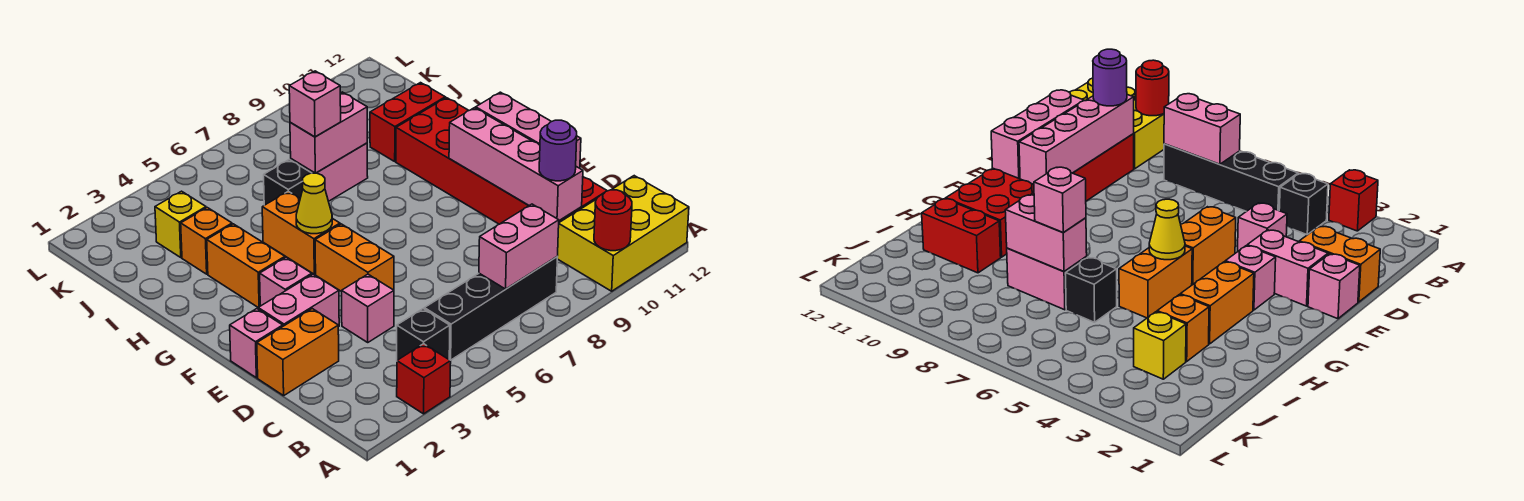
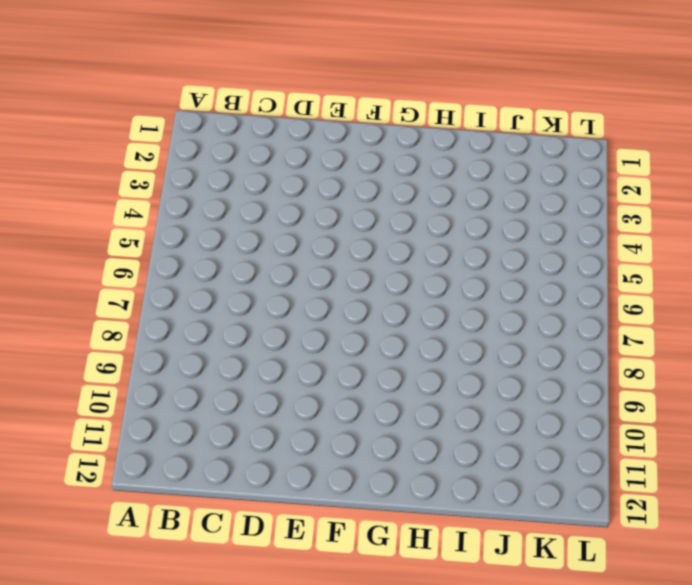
none -> red brick A3 level 1
none -> yellow brick A10:B12 level 1
none -> black brick B4 level 1

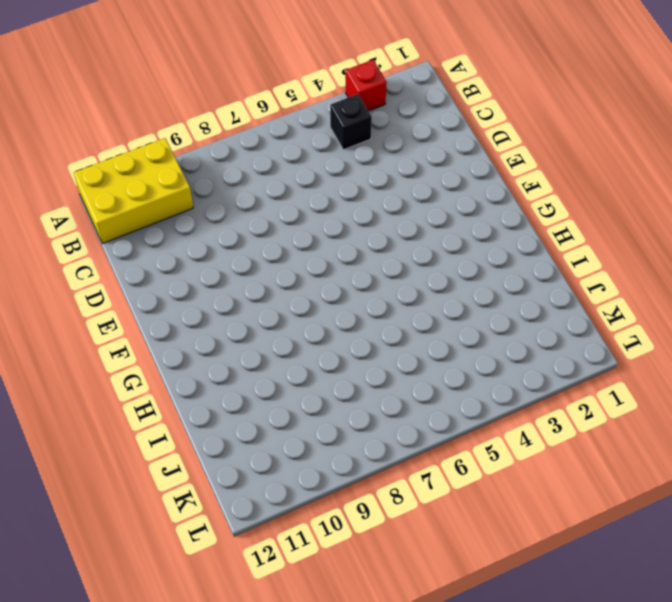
none -> black brick B5:B8 level 1
none -> red brick C10:H11 level 1
none -> orange brick D1:D2 level 1

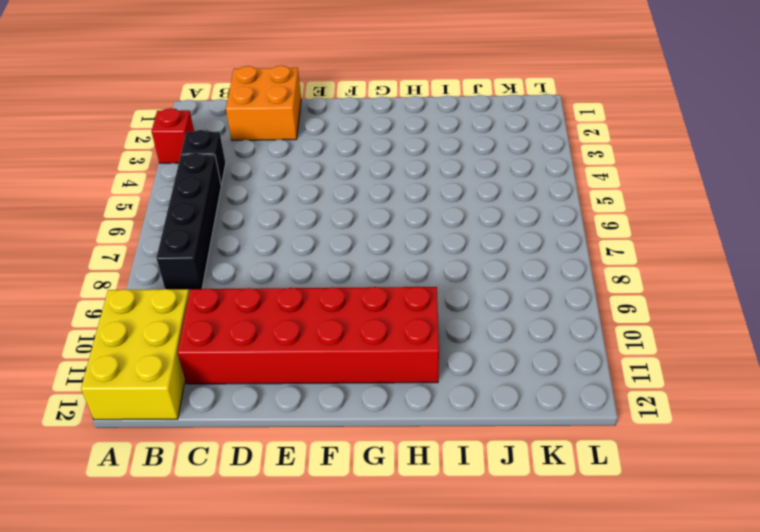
orange brick C1:D2 level 1 -> orange brick D1:D2 level 1
none -> pink brick D4 level 1
none -> pink brick E1 level 1
none -> pink brick E2:E3 level 1

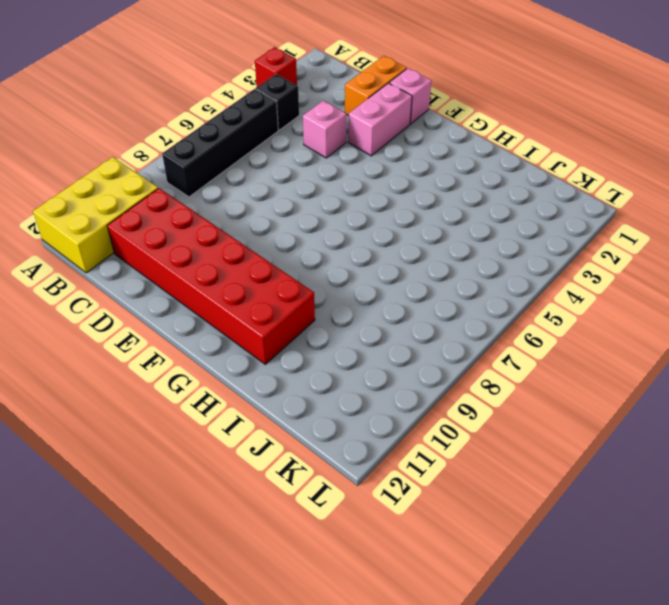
none -> orange brick E5:F5 level 1
none -> pink brick F3 level 1
none -> orange brick G3:H3 level 1

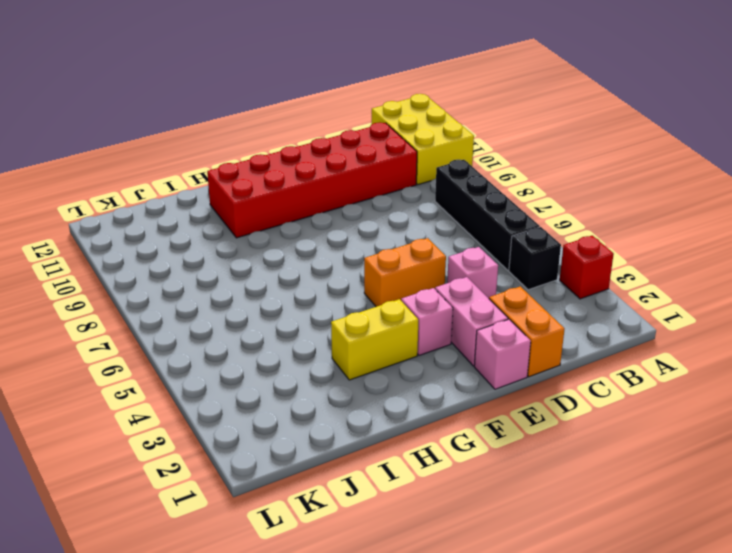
yellow brick G3:H3 level 1 -> orange brick G3:H3 level 1
none -> orange brick G5:H5 level 1
none -> orange brick I3 level 1
none -> black brick I6 level 1

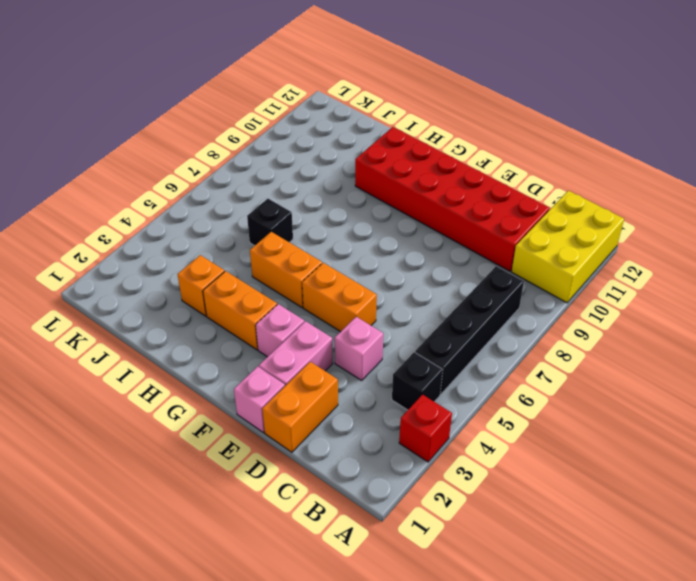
none -> pink brick I7:I8 level 1
none -> red brick I10:I11 level 1
none -> yellow brick J3 level 1

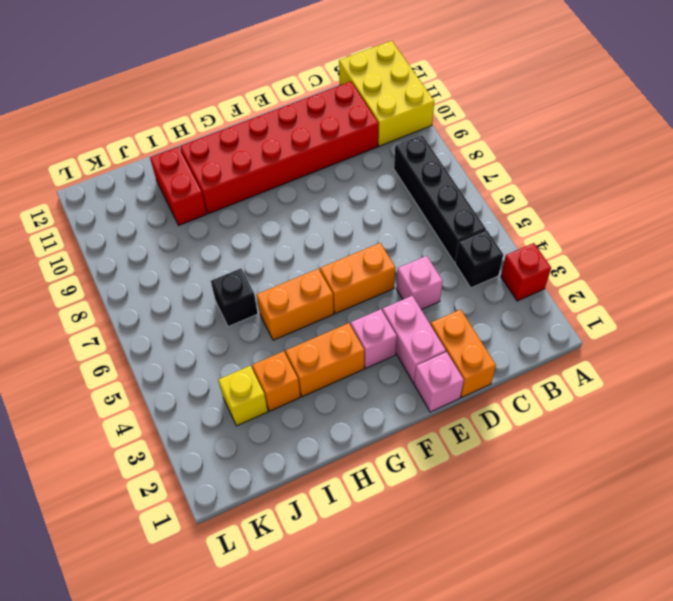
none -> pink brick I7:I8 level 1
none -> red round brick A10 level 2
none -> pink brick B7:B8 level 2

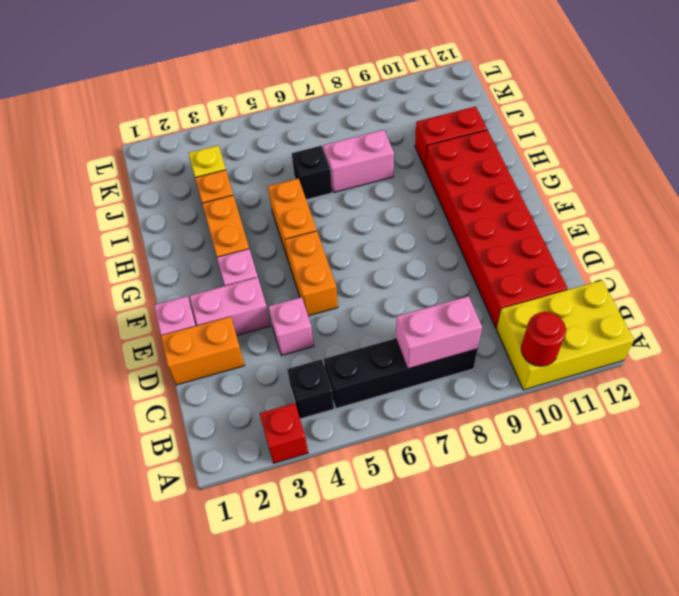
none -> pink brick C10:F10 level 2
none -> pink brick D11:F11 level 2
none -> yellow cone G5 level 2

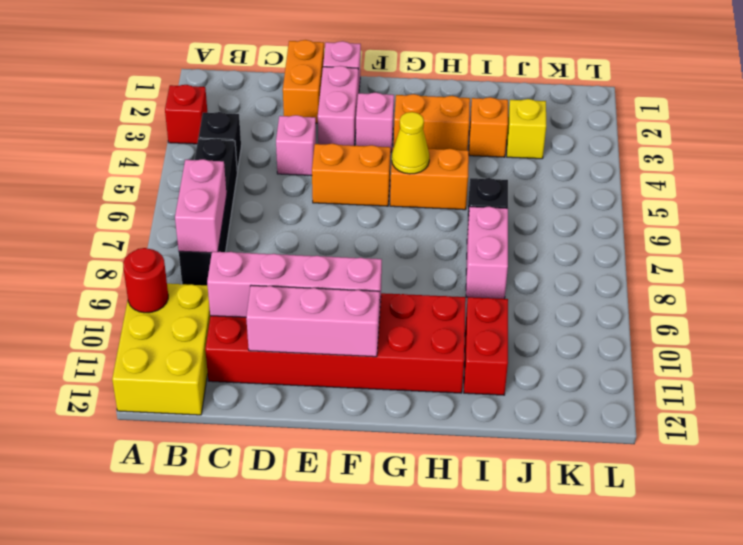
none -> pink brick I7:I8 level 2
none -> purple round brick C10 level 3
none -> pink brick I7 level 3

